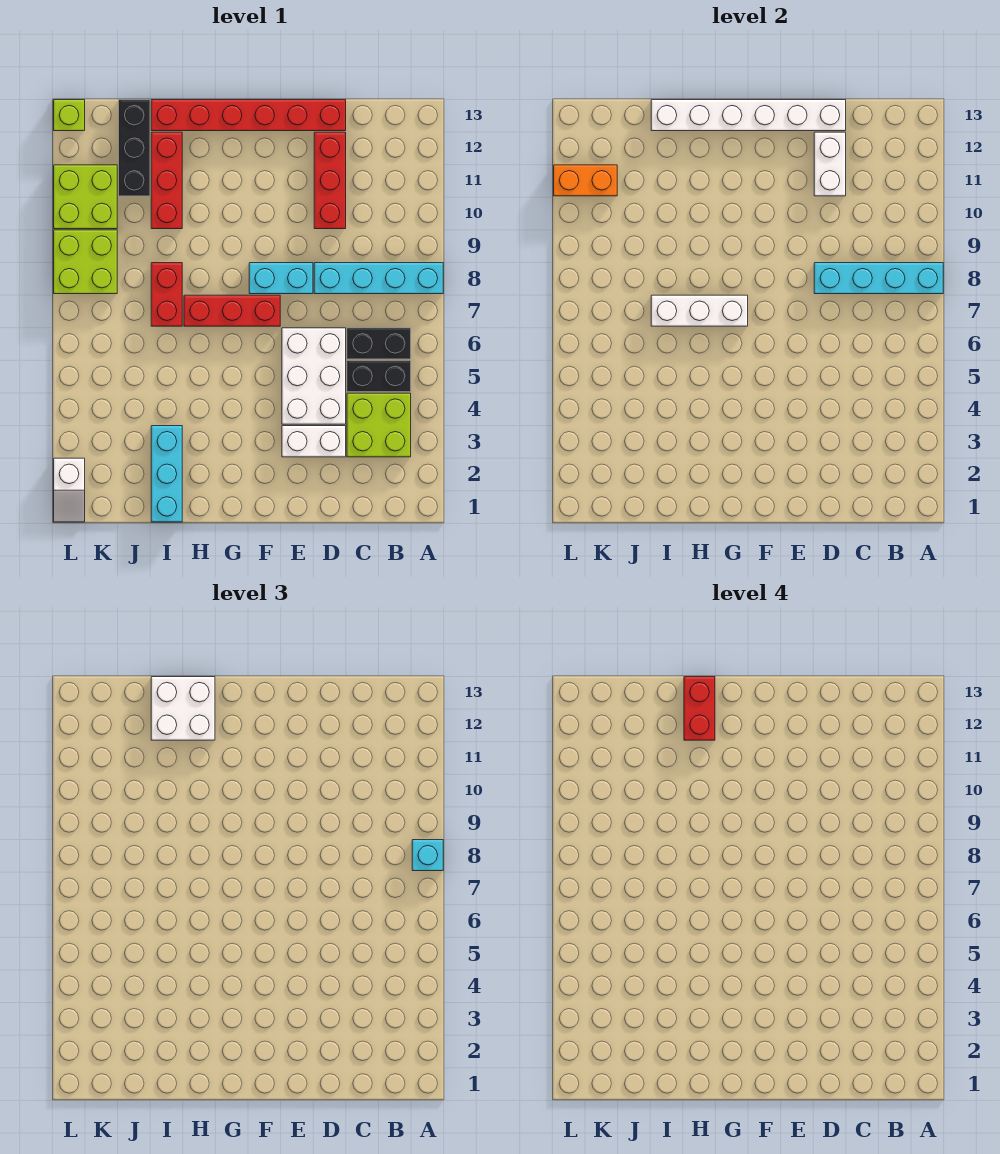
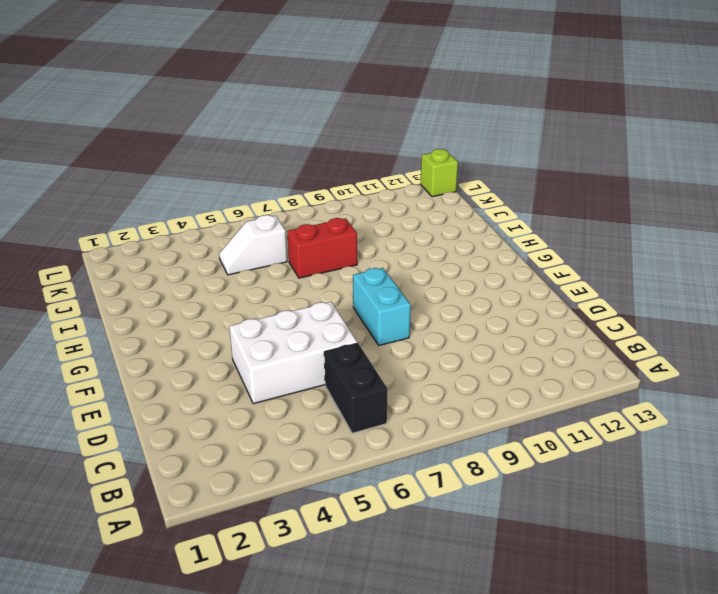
white slope J5:J6 level 1 top 6 -> white slope L1:L2 level 1 top 2
none -> cyan brick A8:D8 level 1
none -> lime brick B3:C4 level 1
none -> black brick B5:C5 level 1

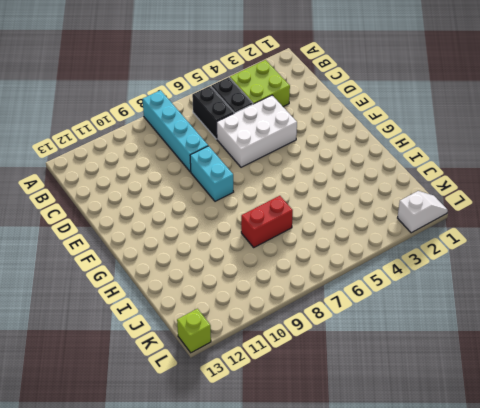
none -> white brick D3:E3 level 1
none -> red brick D10:D12 level 1
none -> red brick D13:I13 level 1

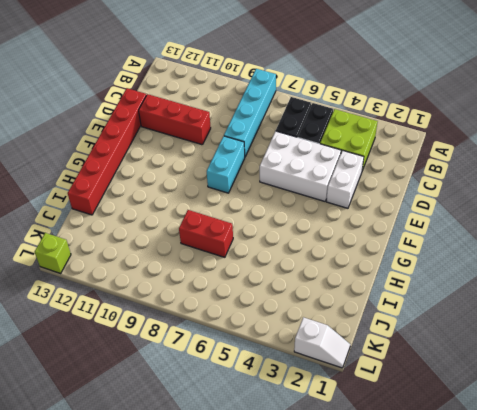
none -> red brick F7:H7 level 1
none -> cyan brick I1:I3 level 1
none -> red brick I10:I12 level 1

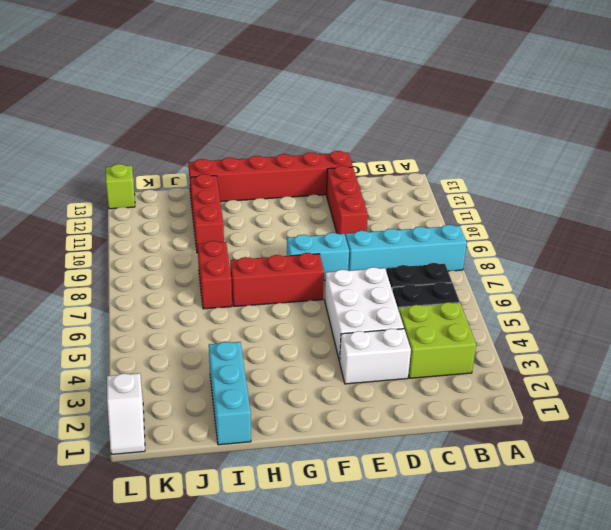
none -> black brick J11:J13 level 1
none -> lime brick K8:L9 level 1
none -> lime brick K10:L11 level 1

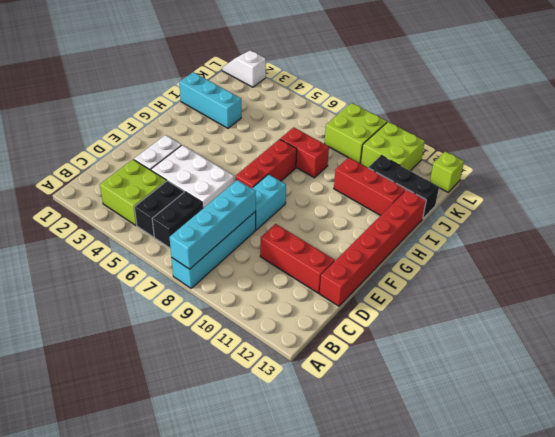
none -> white brick D11:D12 level 2
none -> white brick D13:I13 level 2
none -> white brick G7:I7 level 2

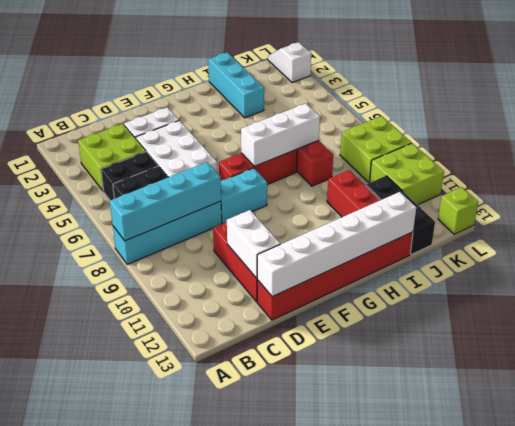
none -> orange brick K11:L11 level 2
none -> cyan brick A8 level 3
none -> white brick H12:I13 level 3

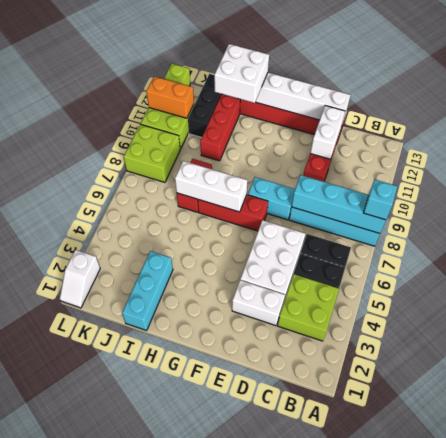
none -> red brick H12:H13 level 4

